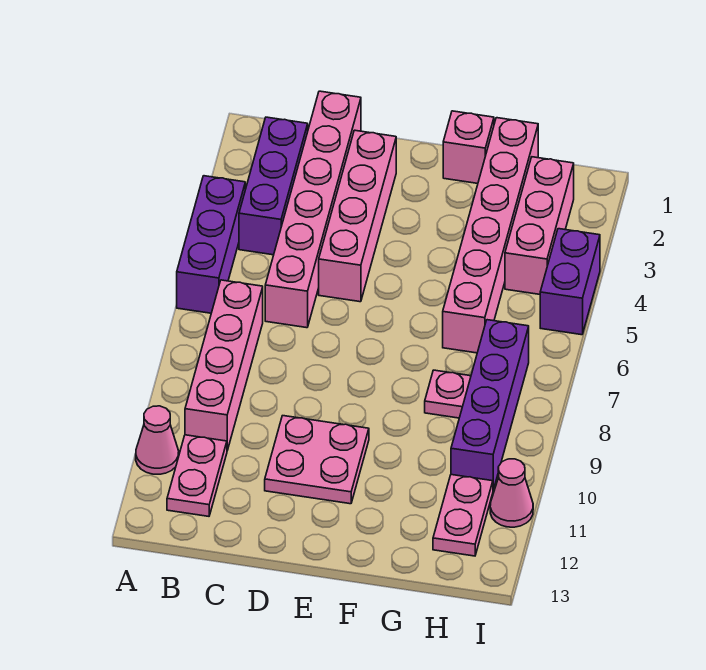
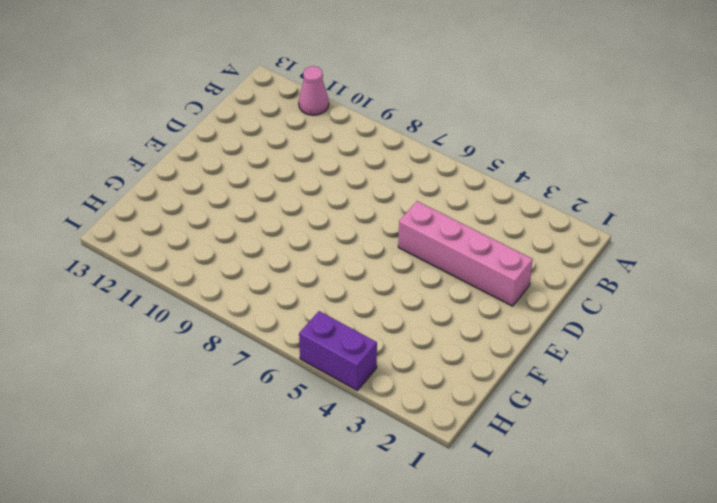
none -> purple brick A4:A6 level 1
none -> purple brick B2:B4 level 1
none -> pink brick B7:B10 level 1

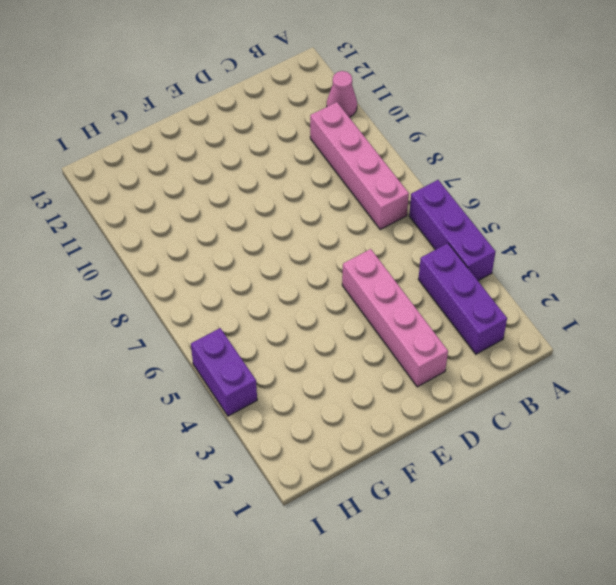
none -> pink plate B11:B12 level 1
none -> pink brick C1:C6 level 1
none -> pink plate D10:E11 level 1

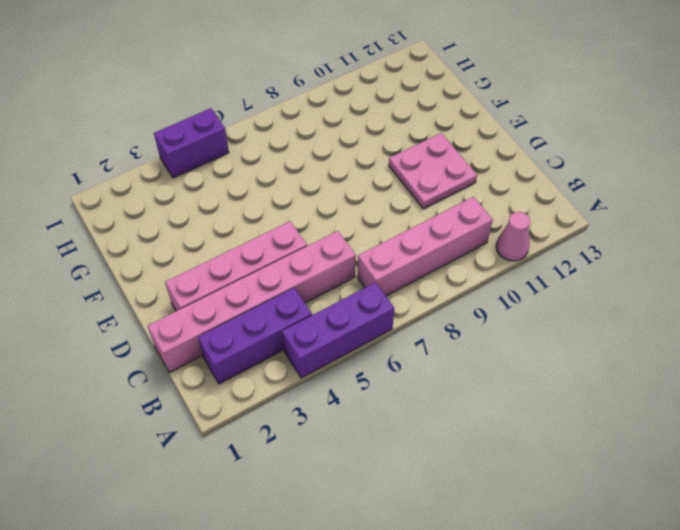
none -> pink plate B11:B12 level 1
none -> pink brick F1 level 1
none -> pink brick G1:G6 level 1

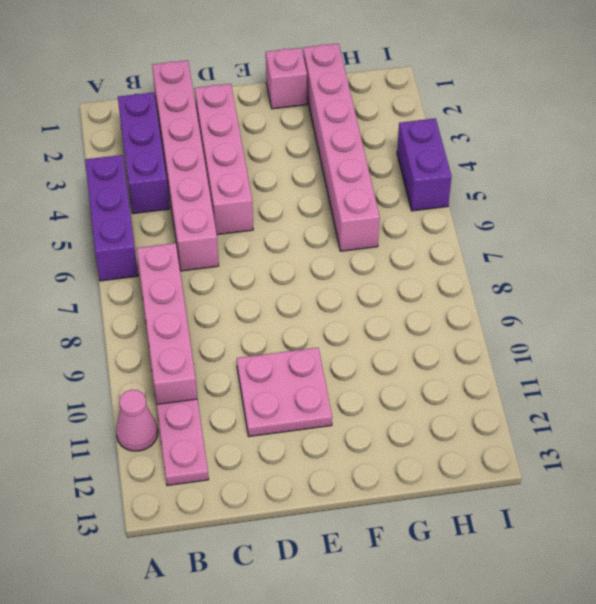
none -> pink plate G8 level 1
none -> pink brick H2:H4 level 1
none -> purple brick H7:H10 level 1

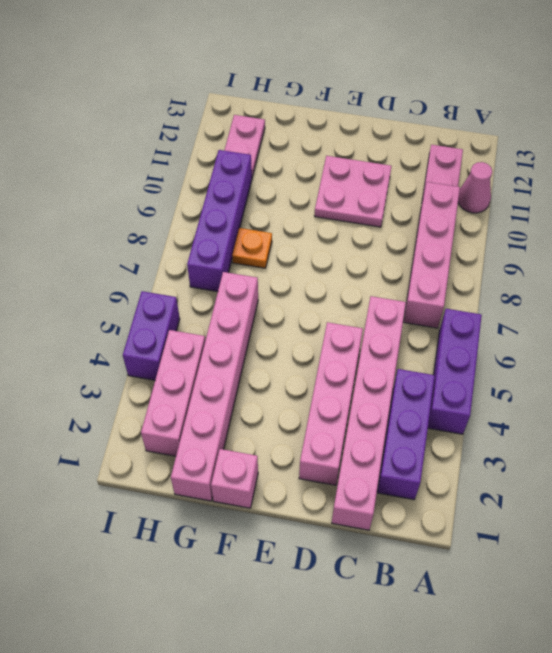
orange plate G8 level 1 -> pink plate G8 level 1
none -> pink cone I11 level 1

